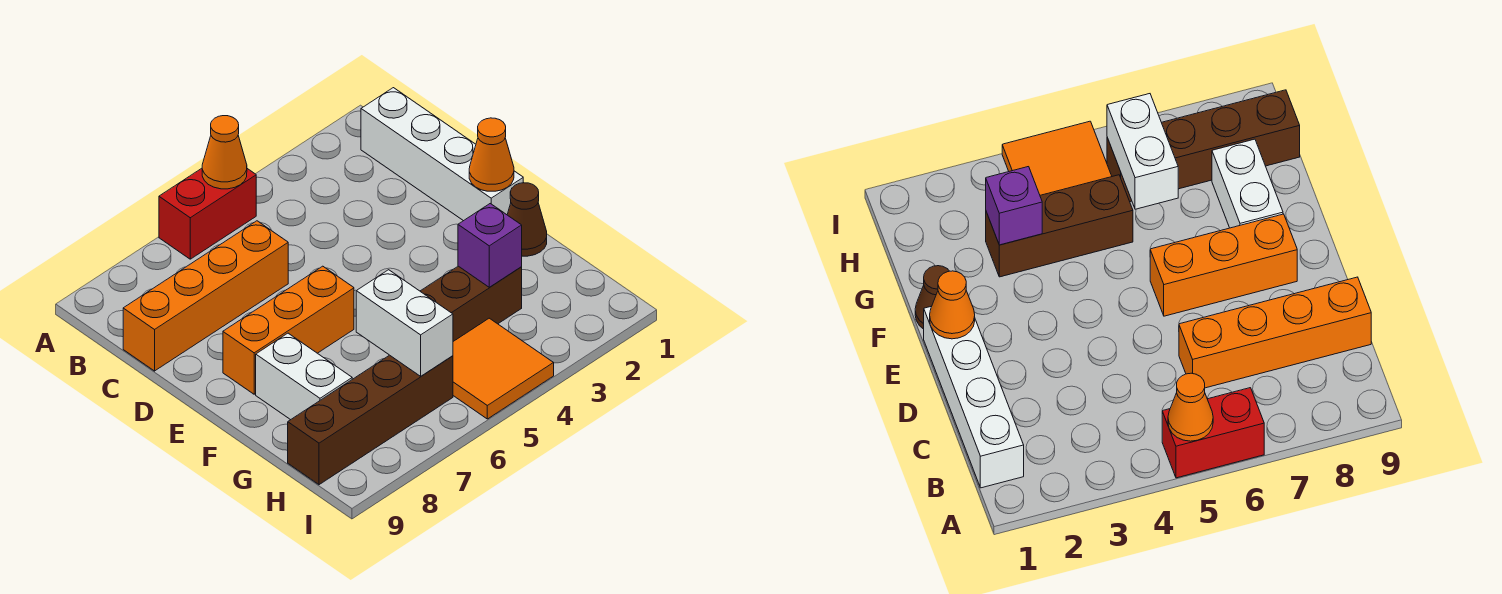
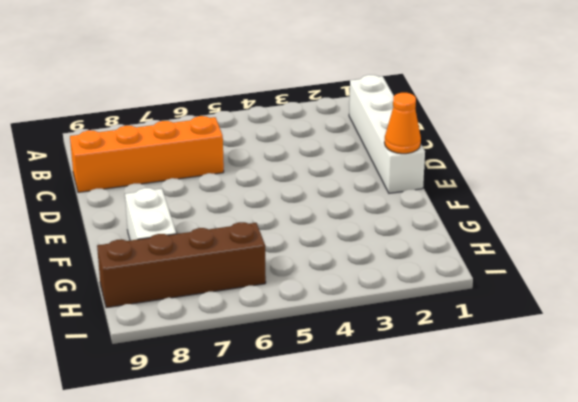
none -> red brick A5:A6 level 1
none -> orange brick E6:E8 level 1
none -> brown cone F1 level 1

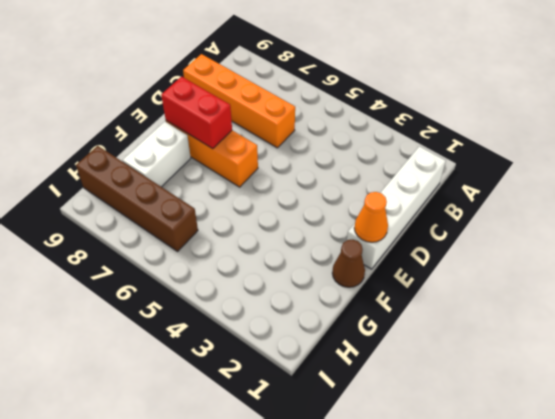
red brick E7:E8 level 2 -> red brick A5:A6 level 1
none -> brown brick G3:G5 level 1
none -> orange tile H4:I5 level 1
none -> orange cone A5 level 2

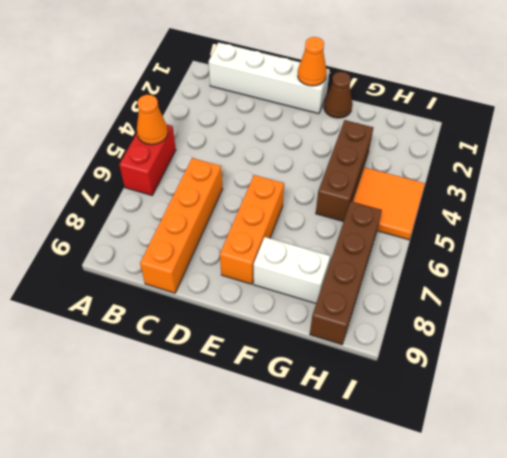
none -> purple brick G3 level 2
none -> white brick G6:H6 level 2

